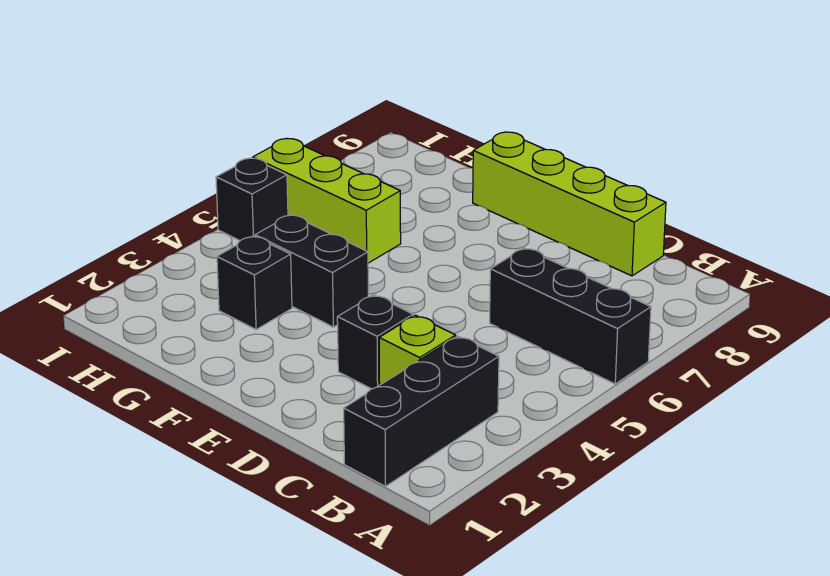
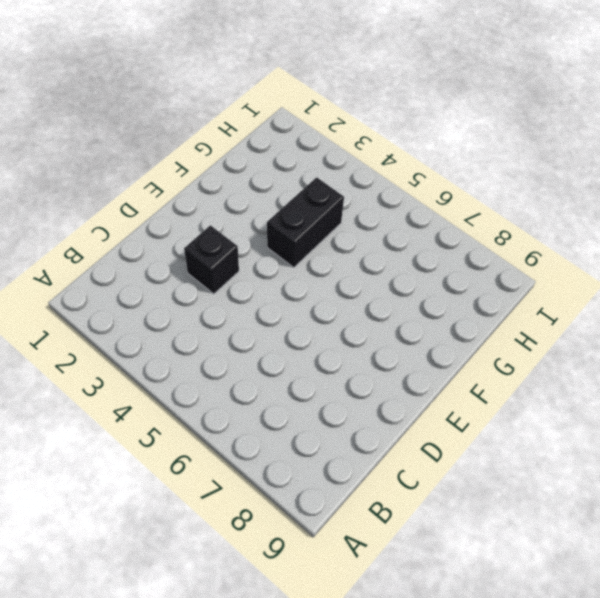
none -> black brick A6:C6 level 1
none -> black brick B1:B3 level 1

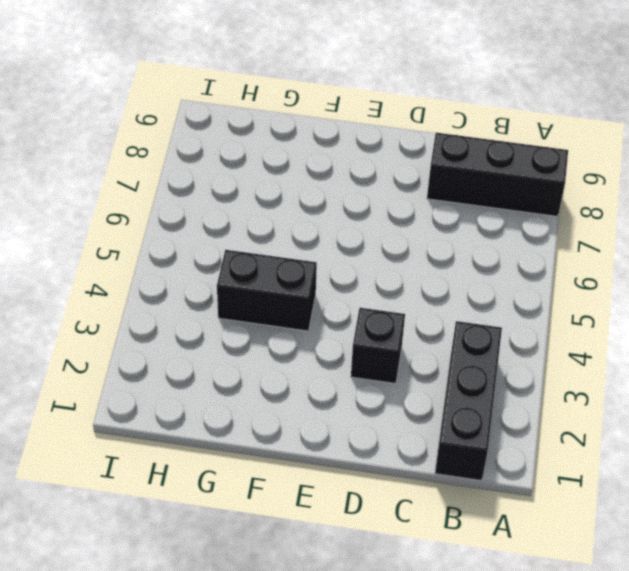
black brick A8:C8 level 1 -> black brick A6:C6 level 1
none -> lime brick C3 level 1
none -> lime brick C9:F9 level 1

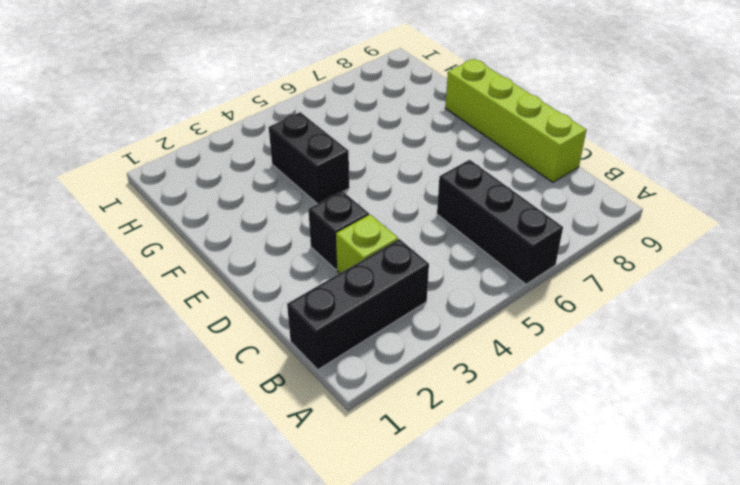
none -> black brick G3 level 1
none -> lime brick G6:I6 level 1

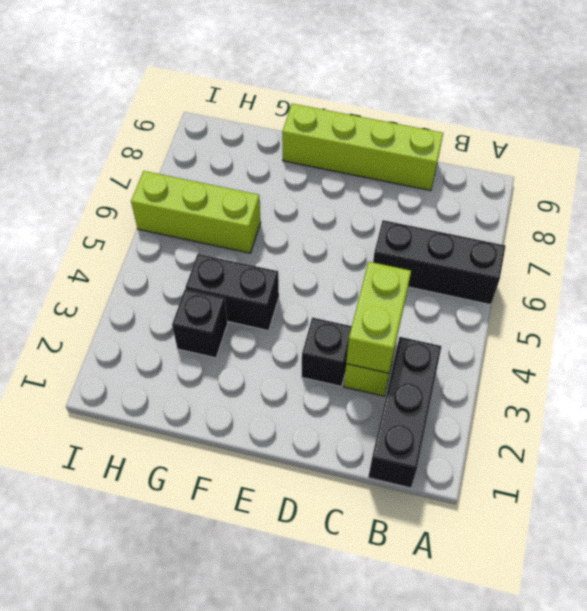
lime brick C3:C4 level 2 -> none
none -> black brick I5 level 1

